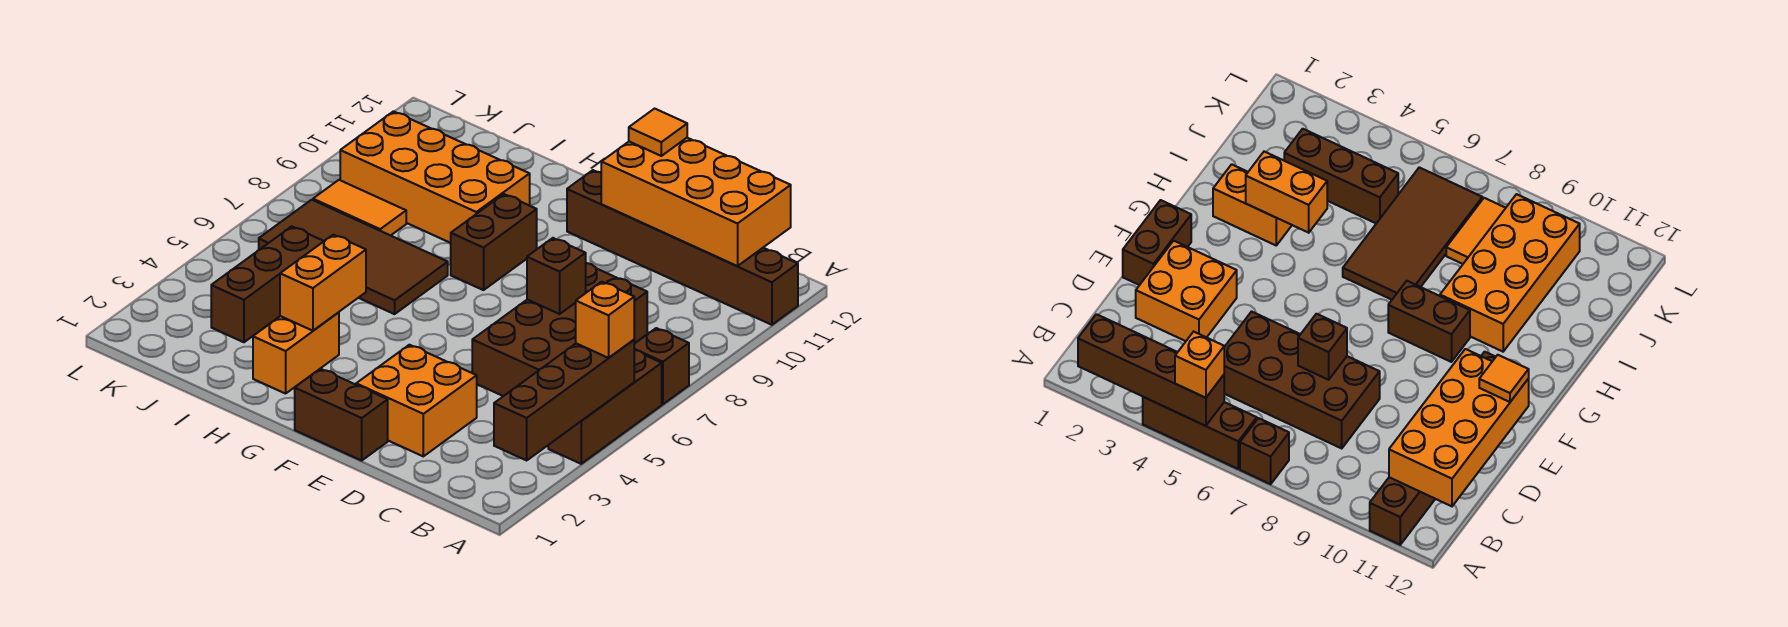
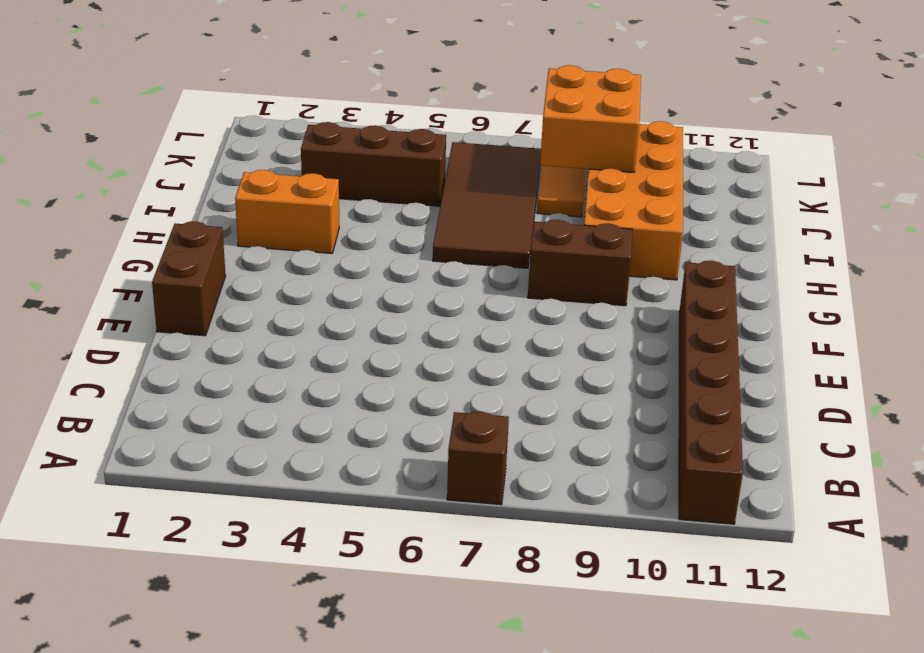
orange brick J8:K9 level 2 -> orange brick D2:E3 level 1
none -> brown brick A4:A6 level 1
none -> brown brick C5:D8 level 1
none -> brown brick A2:A5 level 2

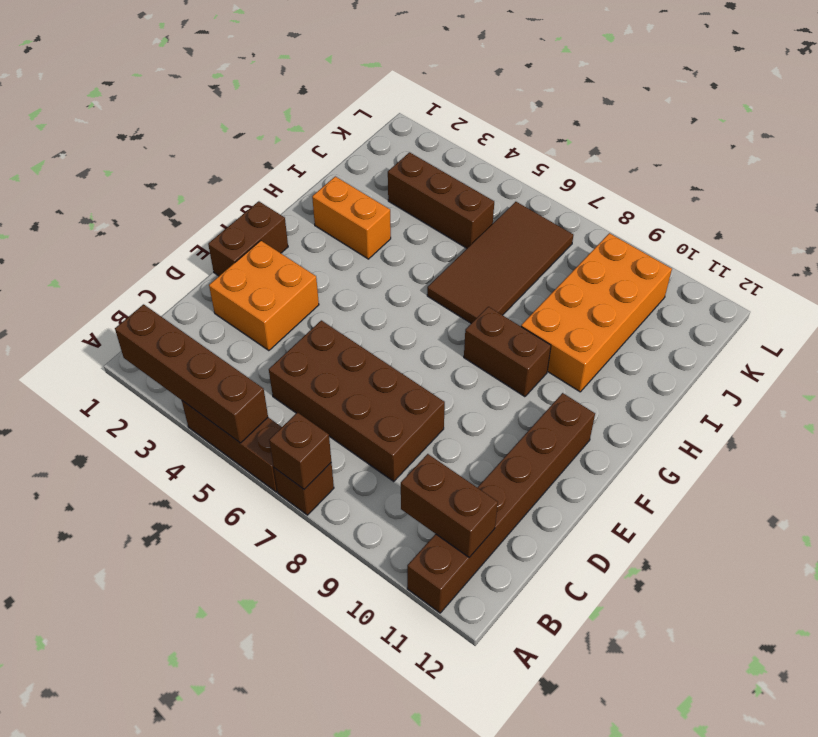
brown brick A7 level 2 -> brown brick D7 level 2
brown brick B10:B11 level 2 -> orange brick B11:E12 level 2
none -> orange tile J8:K8 level 1
none -> orange brick H3:H4 level 2
none -> orange brick A5 level 3

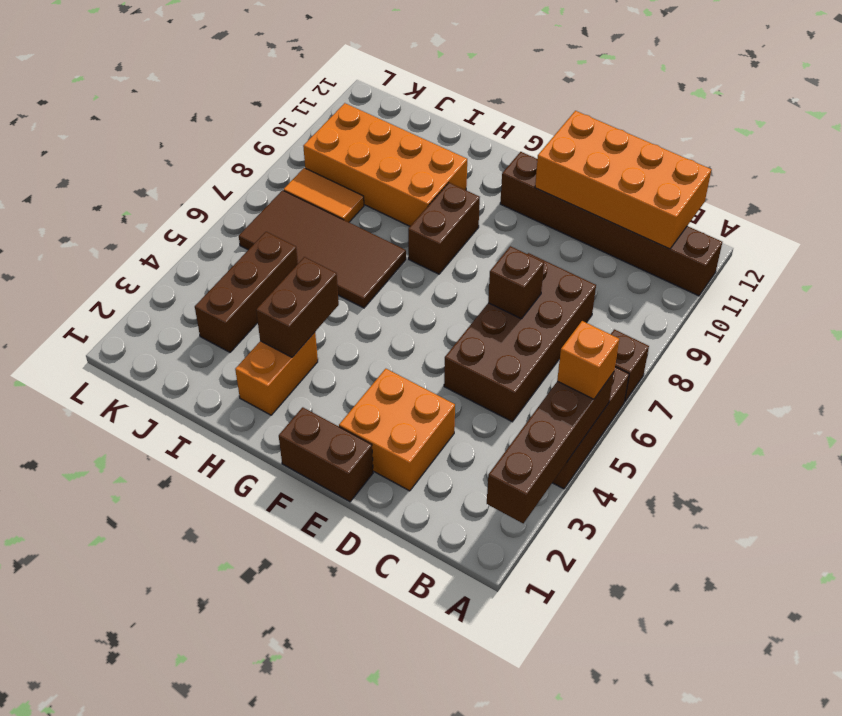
brown brick H3:H4 level 2 -> orange brick H3:H4 level 2
none -> orange tile E12 level 3

